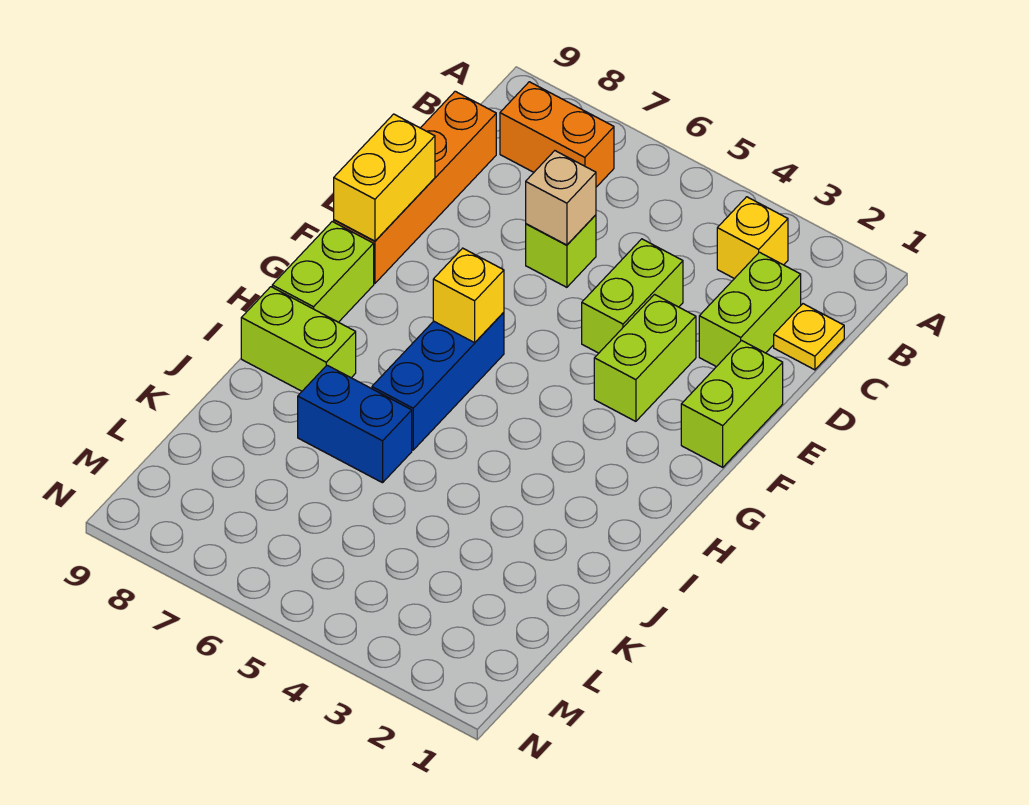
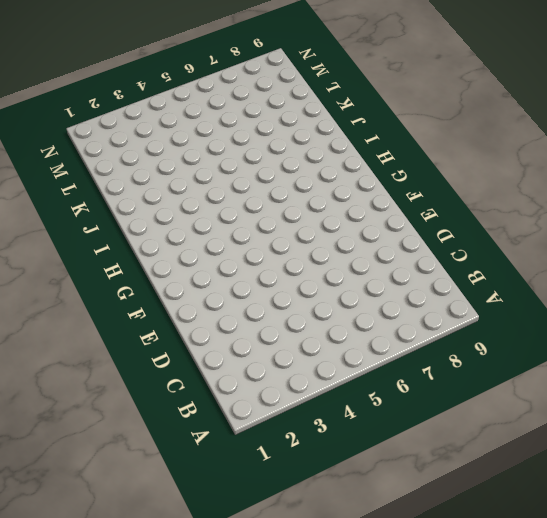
none -> yellow brick B3 level 1
none -> orange brick B7:B8 level 1
none -> yellow plate C1 level 1

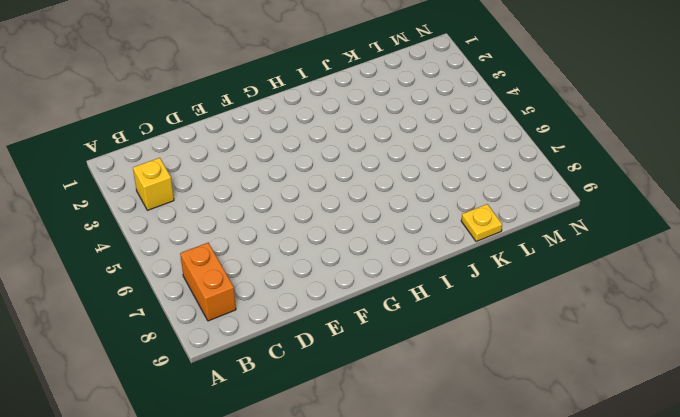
yellow plate K9 level 1 -> yellow plate C1 level 1
none -> lime brick C2:D2 level 1
none -> orange brick C9:F9 level 1
none -> lime brick D4:E4 level 1

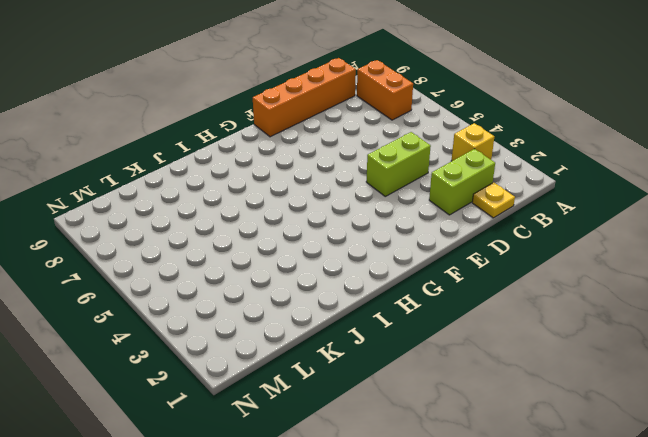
none -> lime brick D6 level 1
none -> lime brick E1:F1 level 1
none -> lime brick E3:F3 level 1

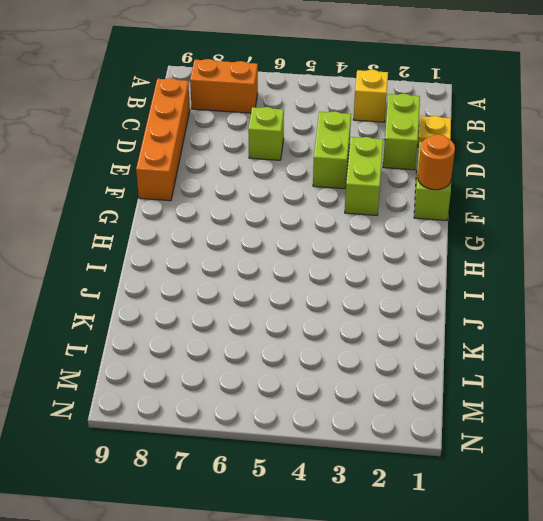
orange round brick F1 level 2 -> none
none -> blue brick G6:I6 level 1
none -> lime brick G9:H9 level 1
none -> lime brick I8:I9 level 1

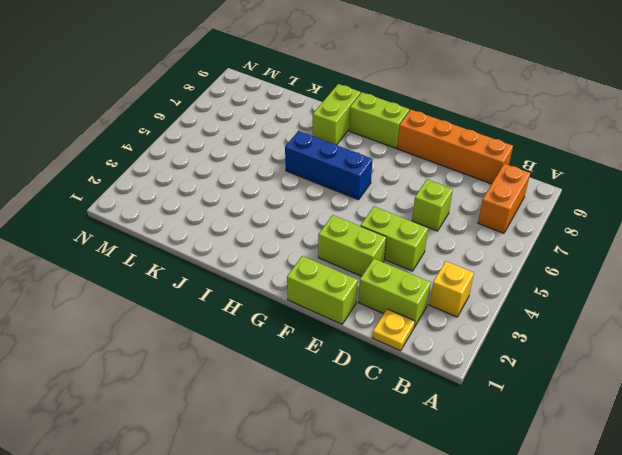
none -> blue brick J6:J7 level 1
none -> tan brick D6 level 2
none -> yellow brick E9:F9 level 2

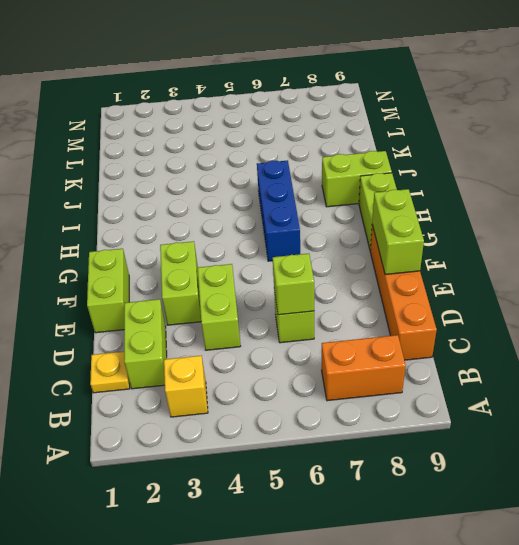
lime brick D6 level 2 -> tan brick D6 level 2
lime brick E9:F9 level 2 -> yellow brick E9:F9 level 2
none -> blue brick J6:J7 level 1
none -> yellow brick G6 level 2

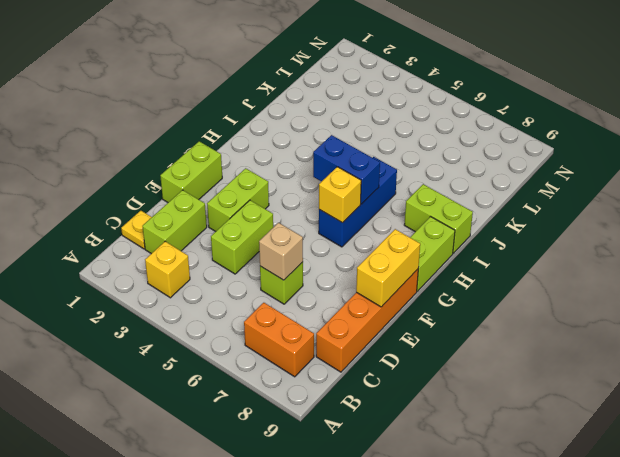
blue brick H5:H6 level 2 -> blue brick J6:J7 level 1

